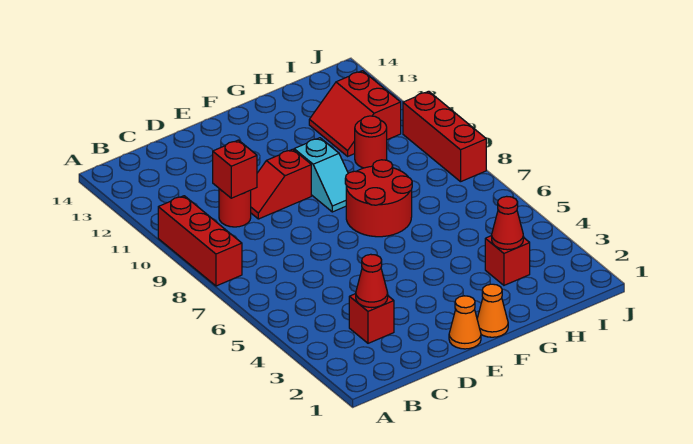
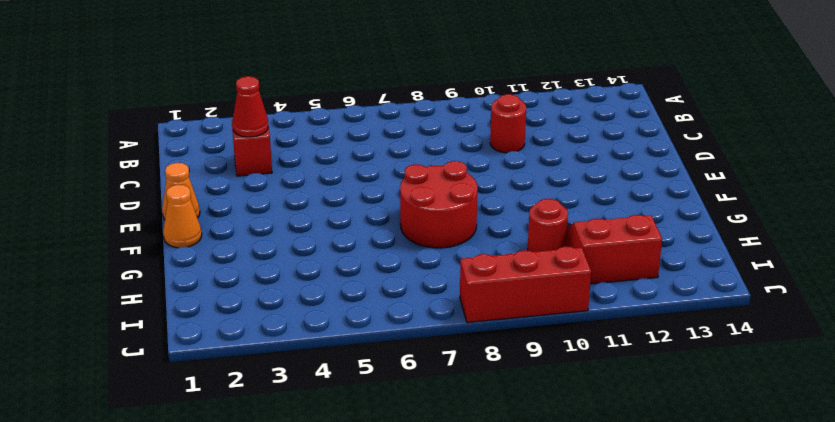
none -> red brick A8:A10 level 1
none -> red slope D10:E10 level 1 top E
none -> cyan slope F9:F10 level 1 top 10

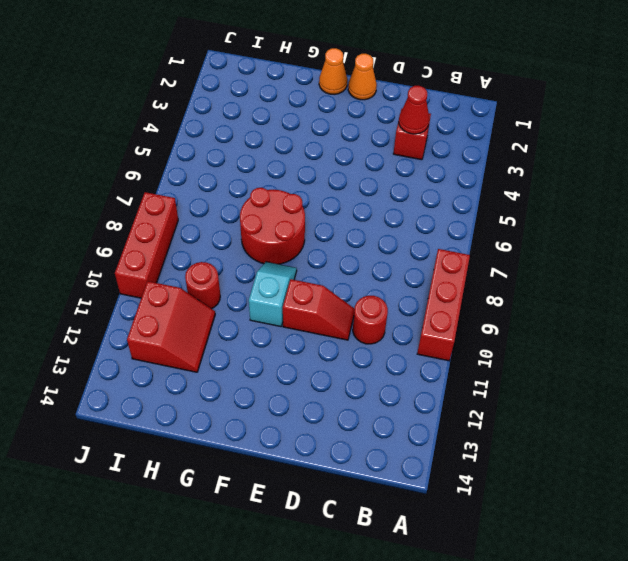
none -> red brick H3 level 1
none -> red brick C10 level 2
none -> red cone H3 level 2

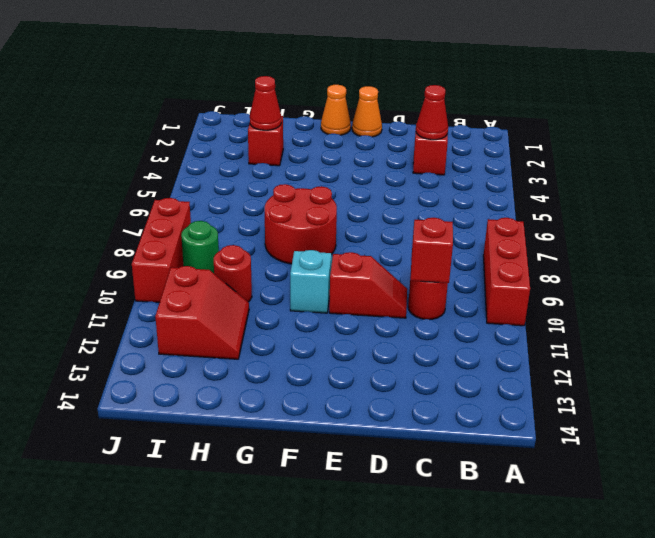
green round brick I9 level 1 -> none

